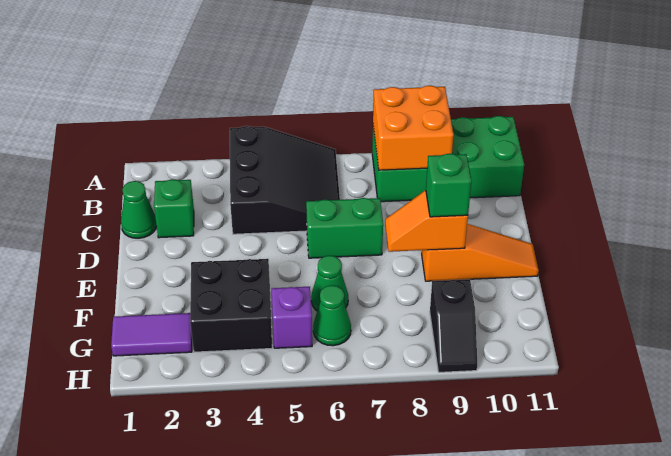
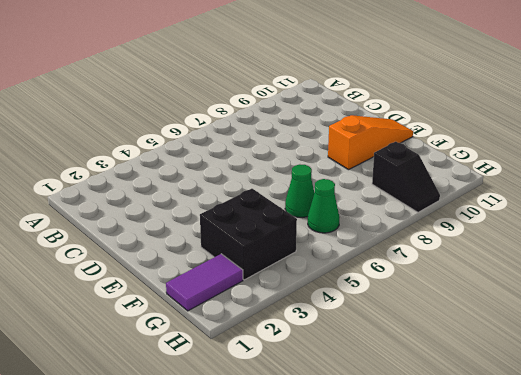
none -> black slope A4:C6 level 1 top 4
none -> green brick A8:B11 level 1
none -> green cone C1 level 1

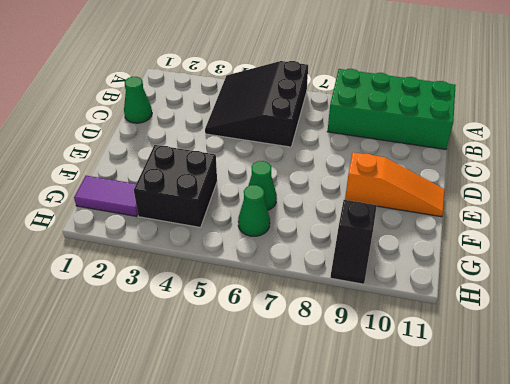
black slope A4:C6 level 1 top 6 -> black slope A4:C6 level 1 top 4
none -> green brick C2 level 1
none -> green brick D6:D7 level 1
none -> purple brick G5 level 1

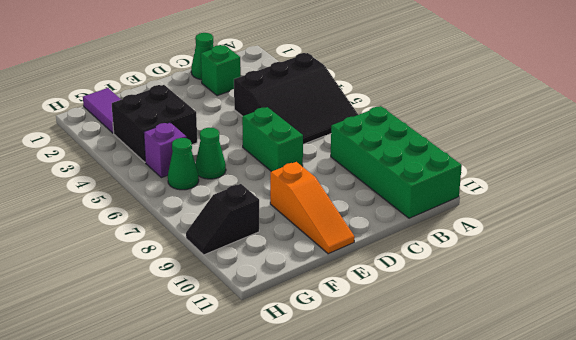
none -> orange brick A8:B9 level 2
none -> orange slope E8:E9 level 2 top 9
none -> green brick E9 level 3

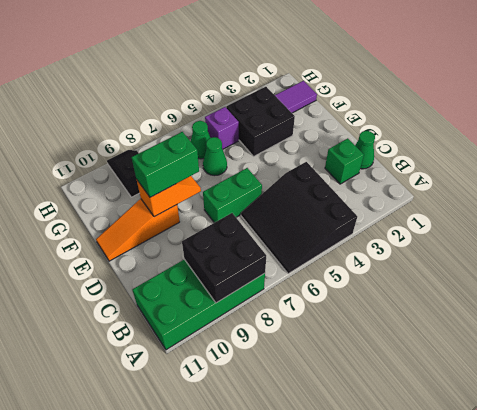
black brick A8:B9 level 2 -> orange brick A8:B9 level 2
green brick E8:E9 level 3 -> green brick E9 level 3

